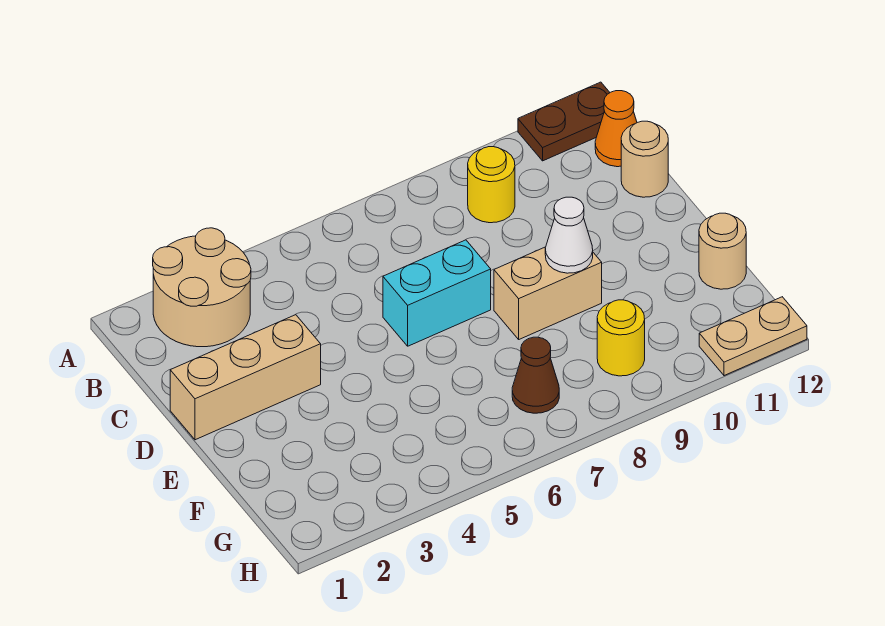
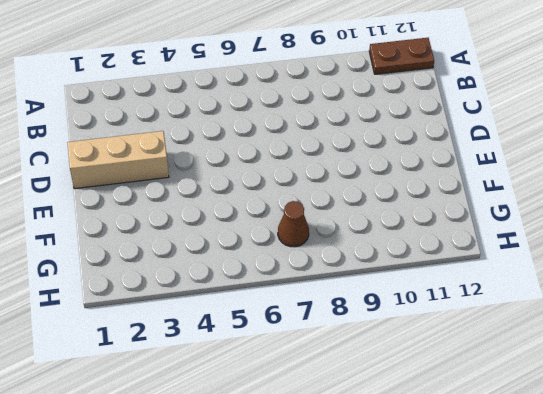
none -> tan round brick A2:B3 level 1
none -> yellow round brick B9 level 1
none -> orange cone B12 level 1

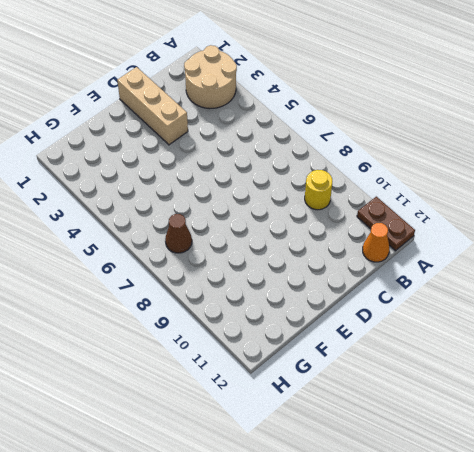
none -> tan round brick C12 level 1
none -> cyan brick D6:D7 level 1
none -> tan brick E8:E9 level 1

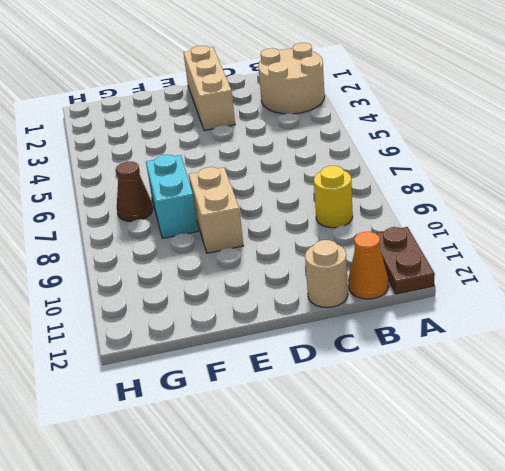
cyan brick F7:F8 level 1 -> cyan brick D6:D7 level 1
none -> tan round brick F12 level 1
none -> yellow round brick G9 level 1
none -> tan plate H11:H12 level 1

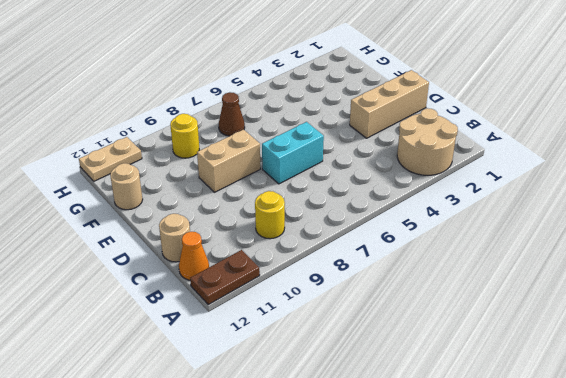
none -> white cone E9 level 2

